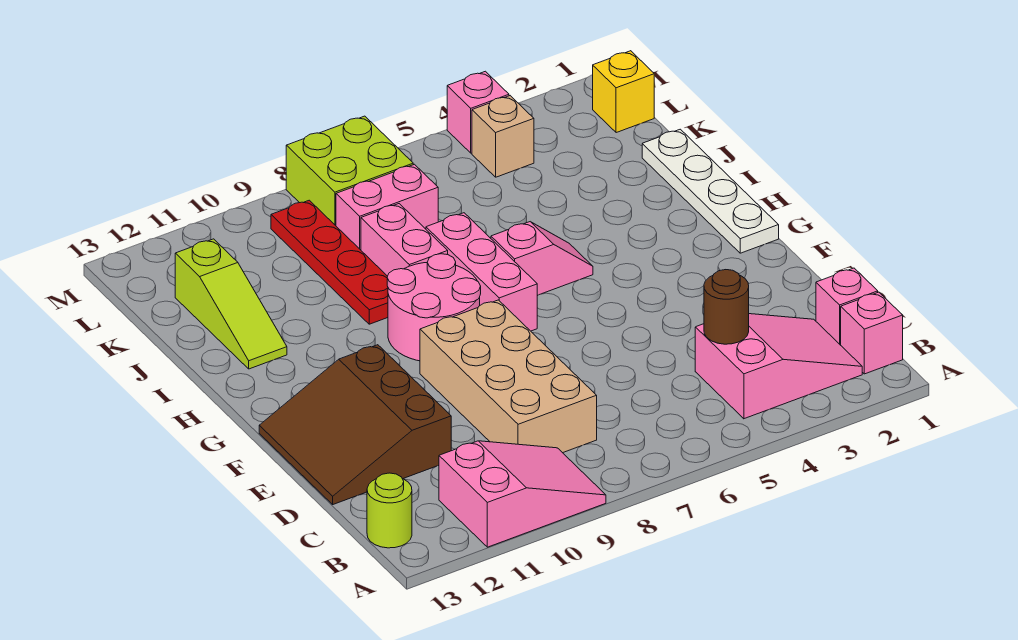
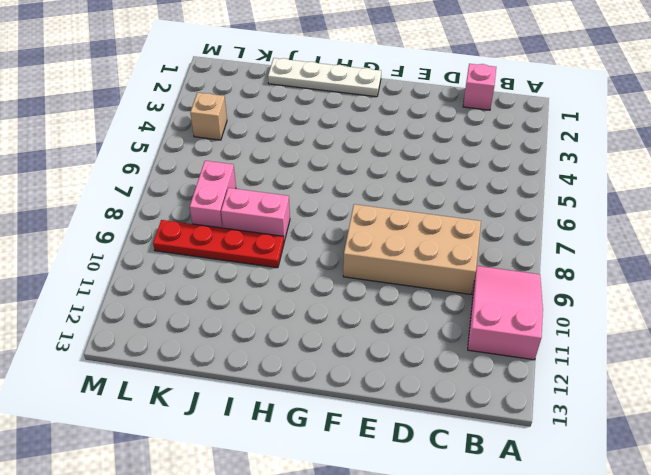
none -> pink brick B1 level 1
none -> pink slope B2:C4 level 1 top 4
none -> lime round brick B13 level 1

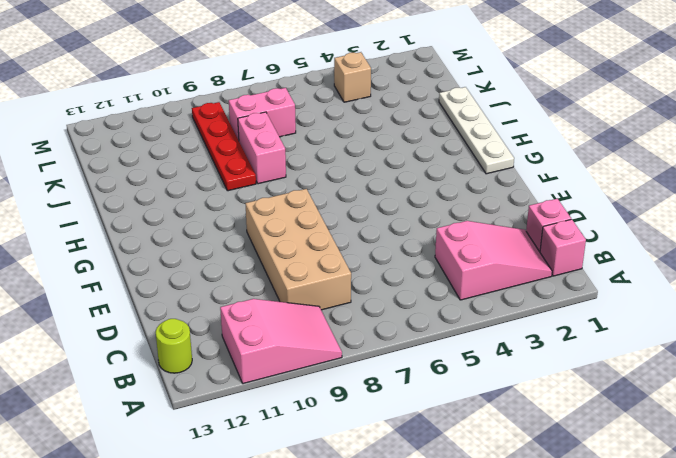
none -> brown slope D11:F13 level 1 top 11
none -> pink brick G7:I7 level 1
none -> pink round brick G8:H9 level 1

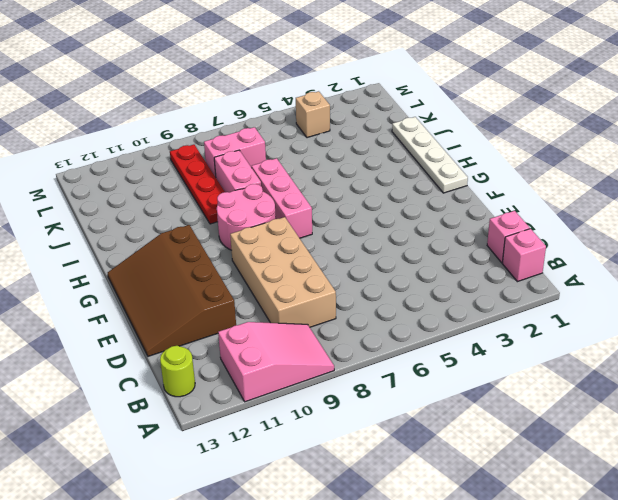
brown slope D11:G13 level 1 top 11 -> brown slope D11:F13 level 1 top 11
none -> pink slope B2:C4 level 1 top 4
none -> pink slope H5:H6 level 1 top 6
none -> lime slope I12:K12 level 1 top K

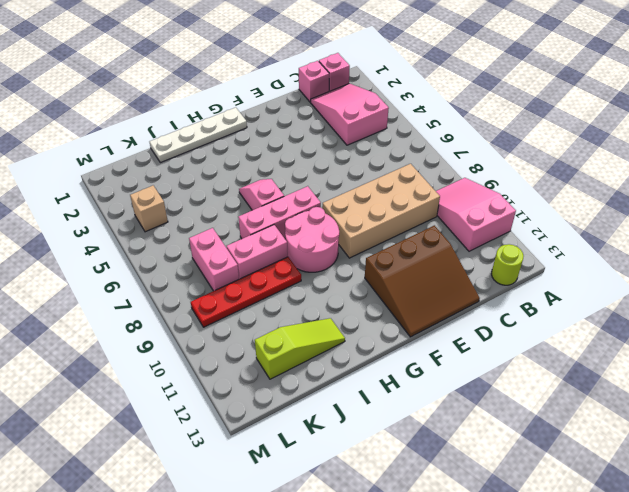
none -> yellow brick L1 level 1
none -> lime brick L7:M8 level 1
none -> pink brick M4 level 1

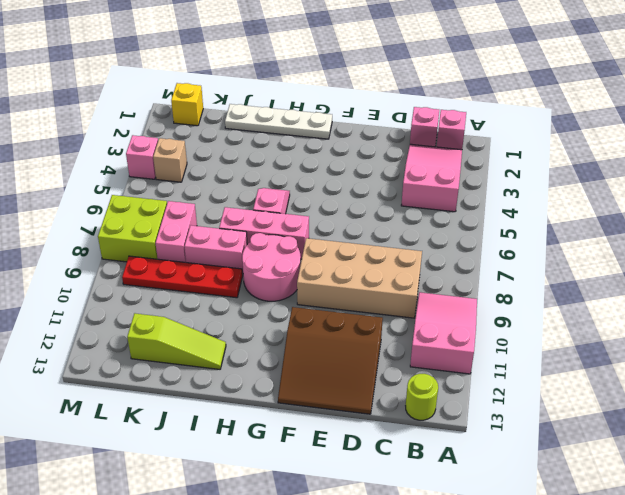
none -> brown round brick C4 level 2

